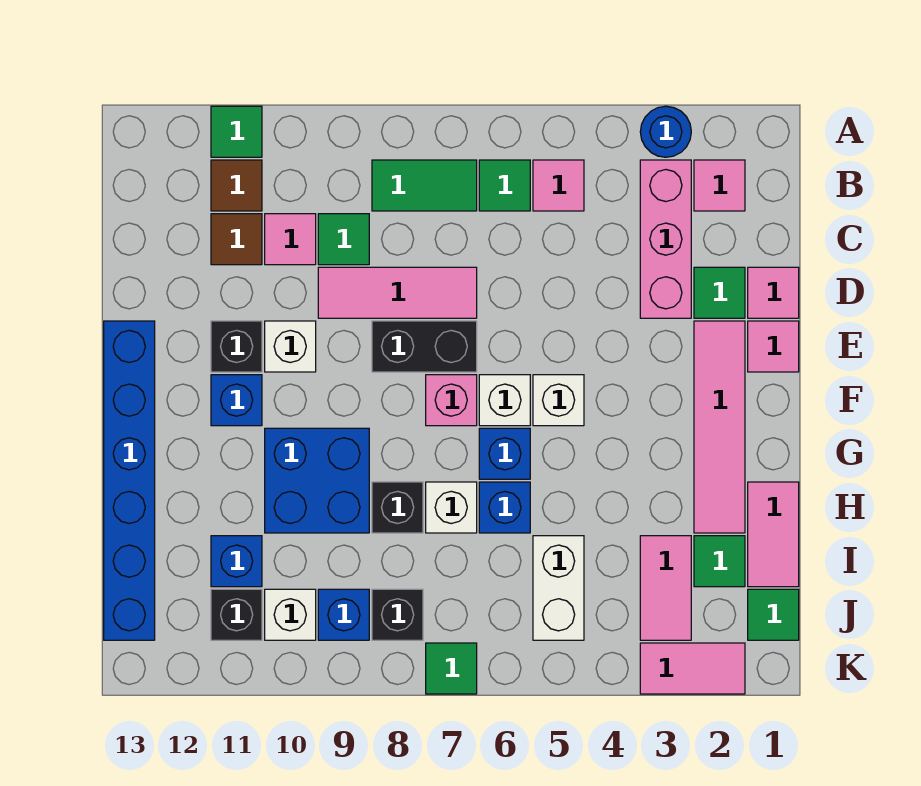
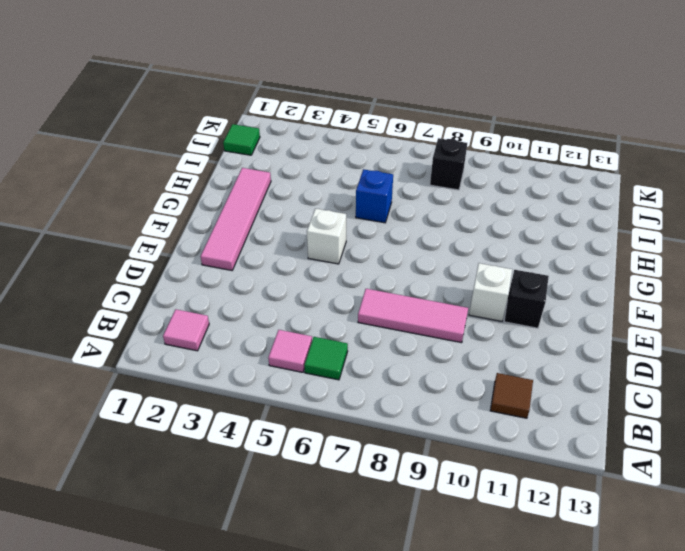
none -> blue round brick A3 level 1
none -> green tile A11 level 1
none -> pink brick B3:D3 level 1
none -> green tile B7:B8 level 1

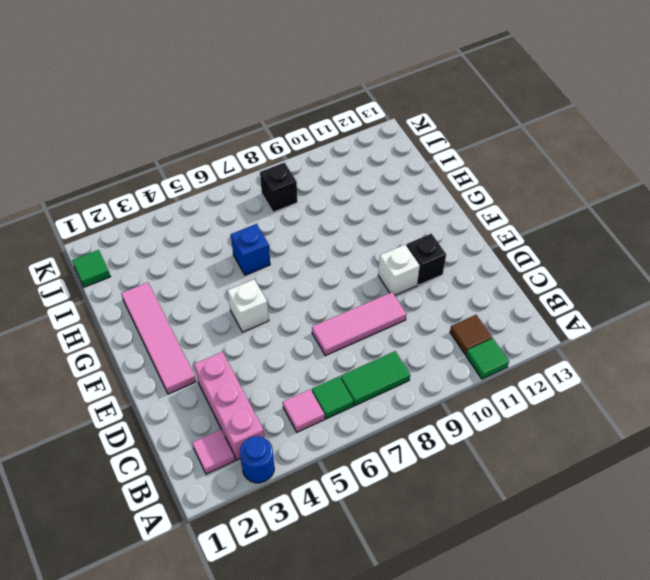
none -> green tile C9 level 1
none -> pink tile C10 level 1
none -> brown tile C11 level 1
none -> pink tile D1 level 1

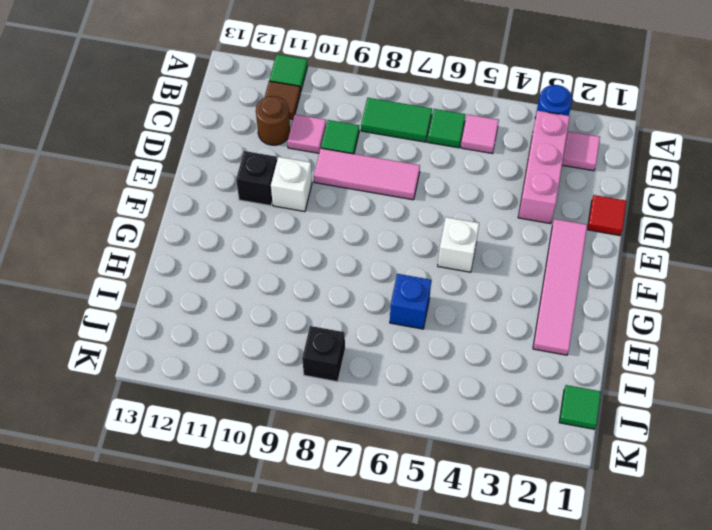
brown round brick C11 level 1 -> brown tile C11 level 1
red tile D1 level 1 -> pink tile D1 level 1
none -> green tile D2 level 1
none -> pink tile E1 level 1
none -> black brick E7:E8 level 1
none -> blue brick E13:J13 level 1

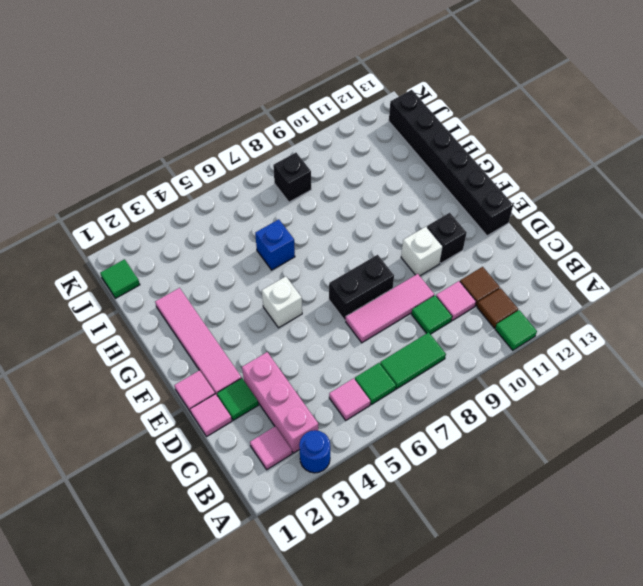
black brick E13:J13 level 1 -> blue brick E13:J13 level 1
none -> white brick F6 level 1
none -> pink brick F7 level 1
none -> blue brick F11 level 1
none -> blue brick G6 level 1

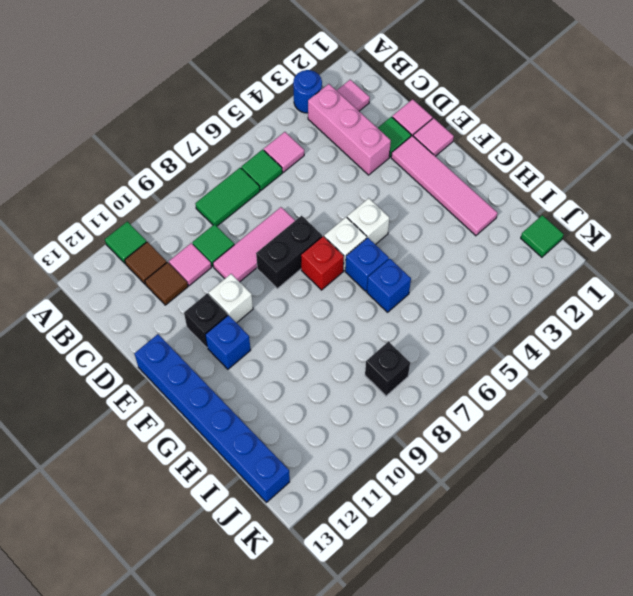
red brick F7 level 1 -> pink brick F7 level 1
none -> blue brick G9:H10 level 1
none -> pink tile H1:I1 level 1
none -> white brick H7 level 1
none -> black brick H8 level 1

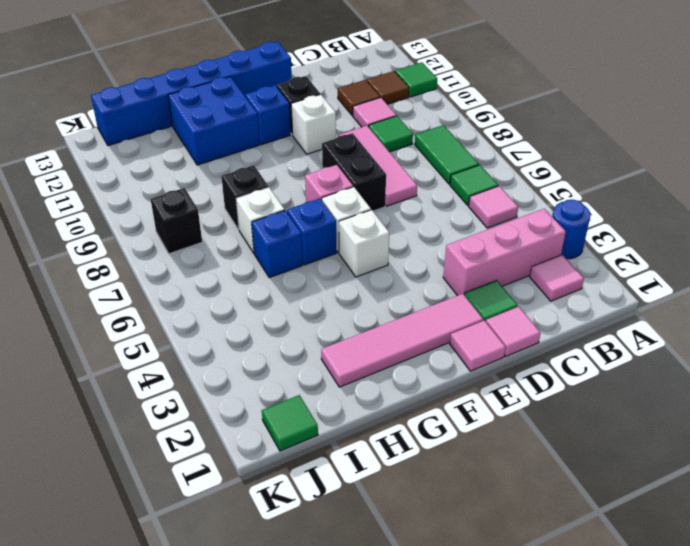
blue brick G11:H12 level 1 -> blue brick G9:H10 level 1
none -> pink tile H1:I1 level 1
none -> green tile I2 level 1
none -> pink tile I3:J3 level 1
none -> white brick I5:J5 level 1

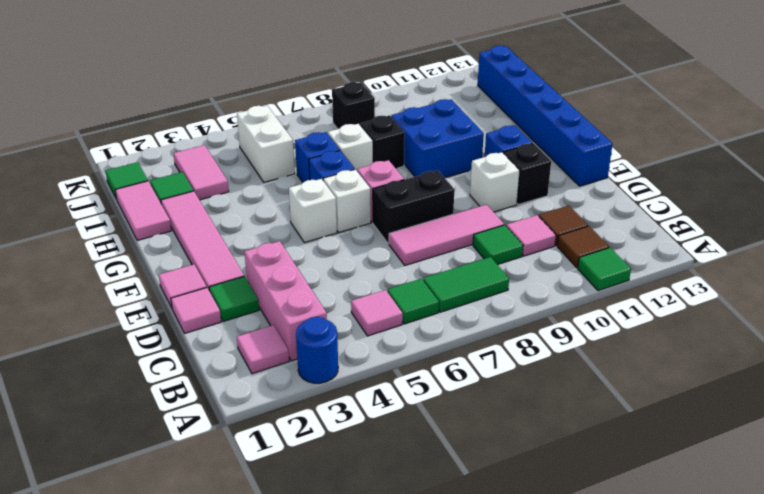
none -> blue brick I11 level 1
none -> blue brick J9 level 1
none -> white brick J10 level 1
none -> black brick J11 level 1

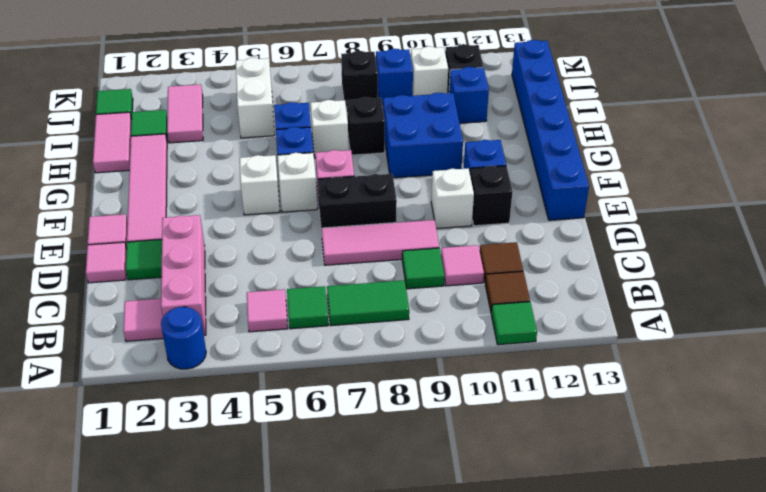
none -> pink tile K2:K3 level 1
none -> green tile K7 level 1

